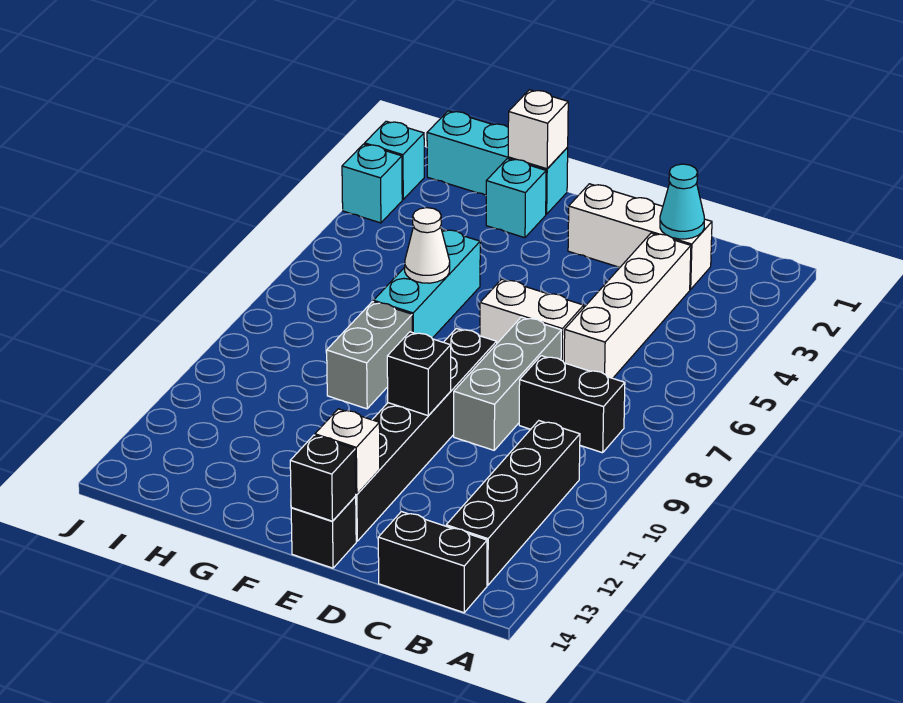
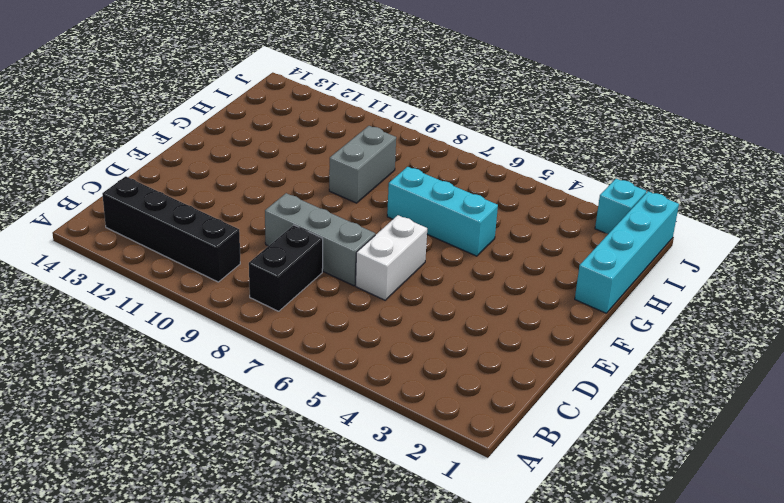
cyan brick G1:J1 level 1 -> cyan brick G1:I1 level 1
grey brick G9:H9 level 1 -> grey brick G8:G9 level 1
none -> black brick B14:C14 level 1
none -> white brick C2:E2 level 1
none -> white brick C3:C6 level 1

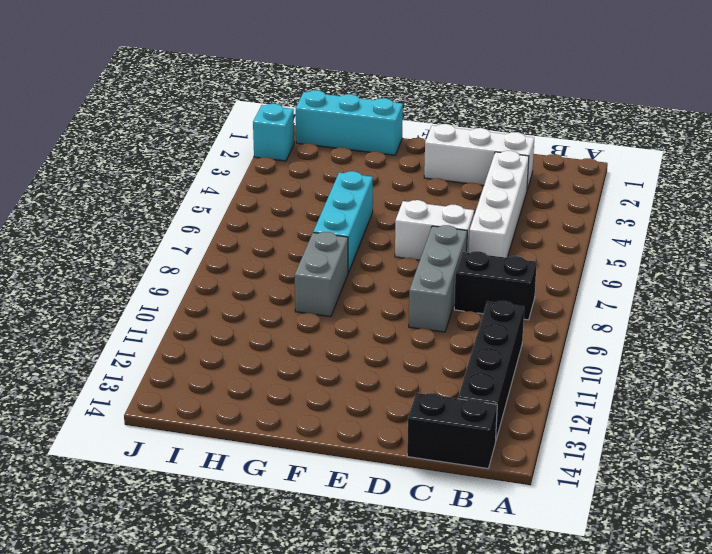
none -> black brick E8:E13 level 1
none -> black brick E14 level 1
none -> cyan brick G2 level 1

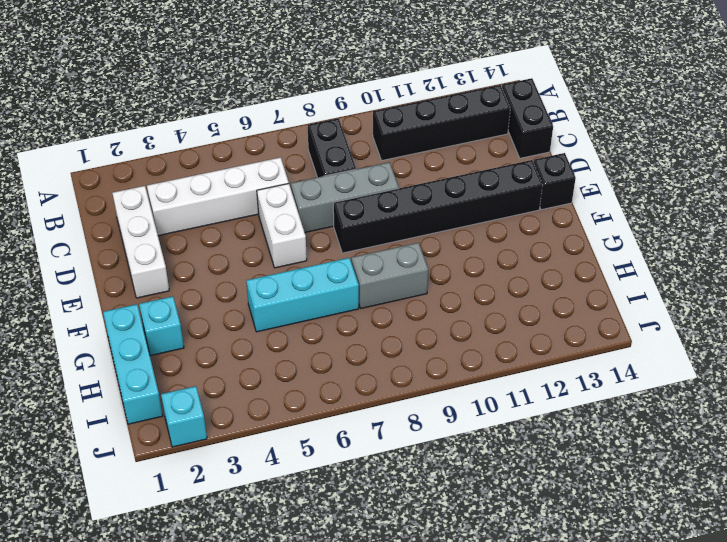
none -> cyan brick J3 level 1
none -> cyan cone C2 level 2
none -> black brick E10 level 2

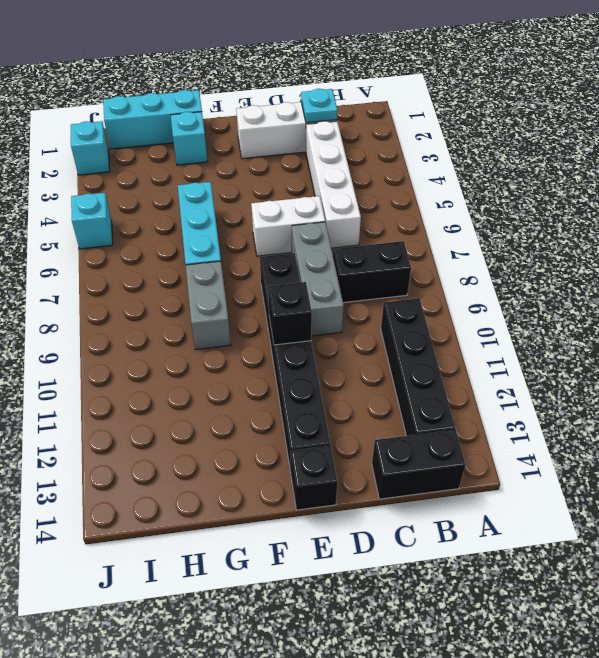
cyan plate C2 level 2 -> cyan cone C2 level 2
cyan brick J5 level 1 -> cyan brick J3 level 1
none -> white brick E13 level 2
none -> black brick E14 level 2
none -> white brick G1 level 2

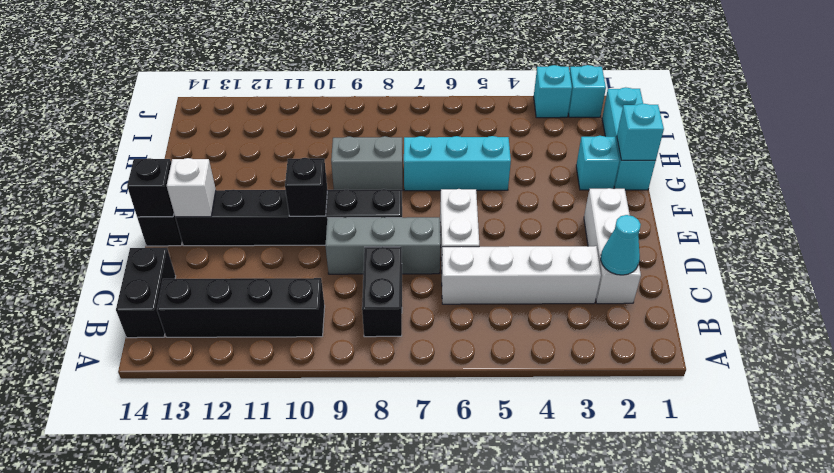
cyan brick G1 level 2 -> white brick G1 level 2
none -> white cone G6 level 2

